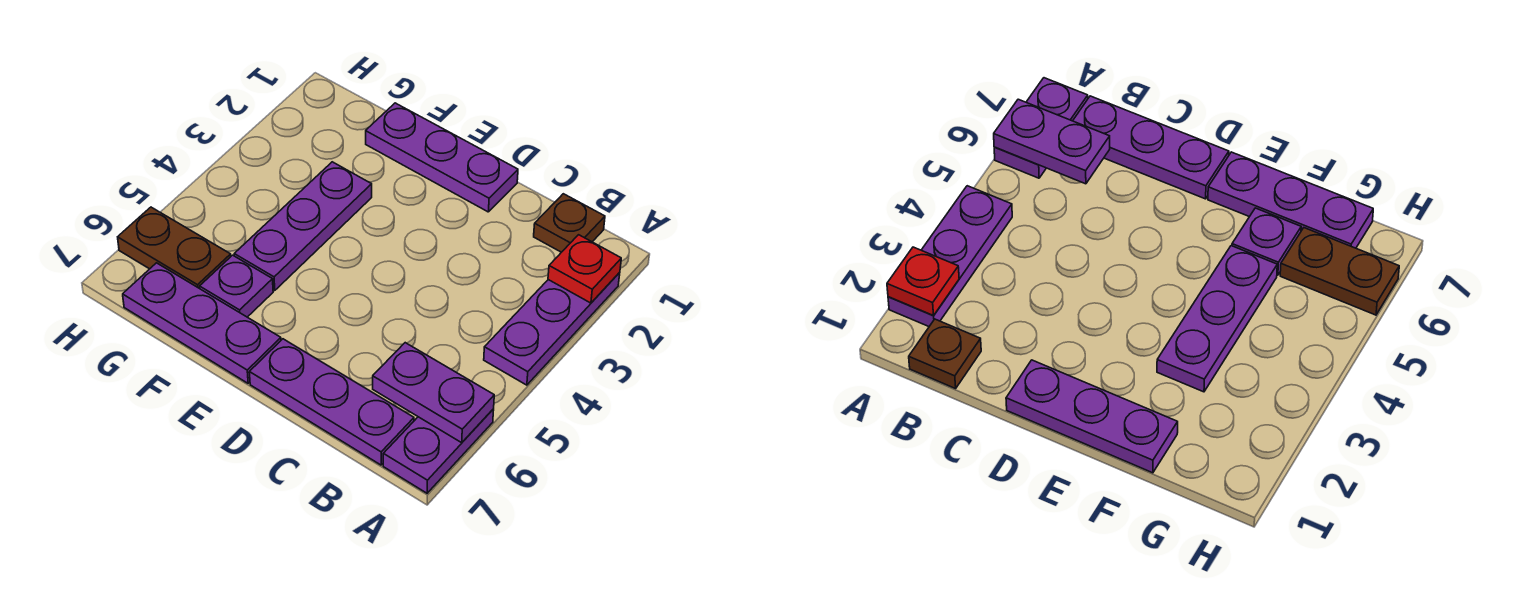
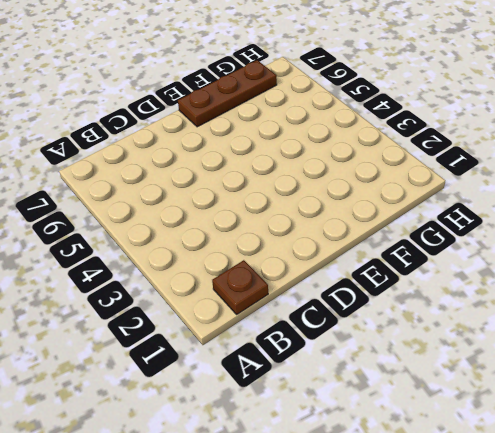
brown plate E7:G7 level 1 -> purple plate E7:G7 level 1
none -> purple plate A2:A4 level 1
none -> purple plate A6:A7 level 1

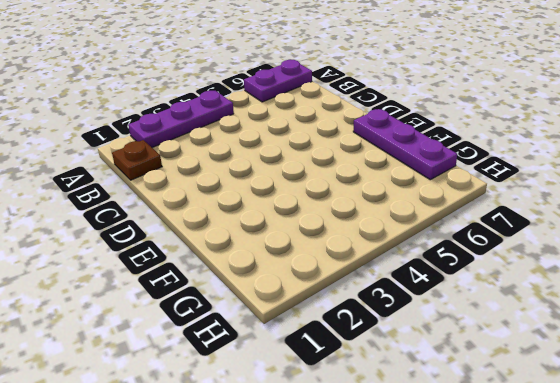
none -> purple plate B7:D7 level 1
none -> purple plate D1:F1 level 1

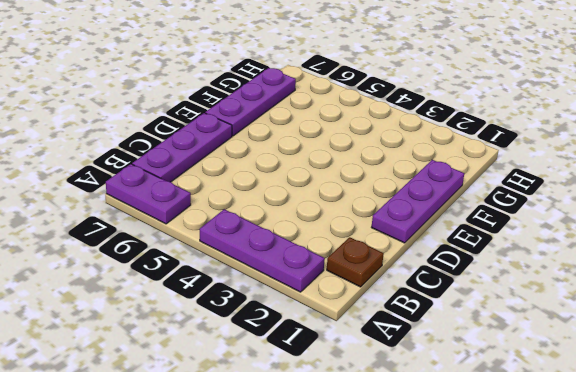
none -> purple plate F3:F5 level 1
none -> purple plate F6 level 1

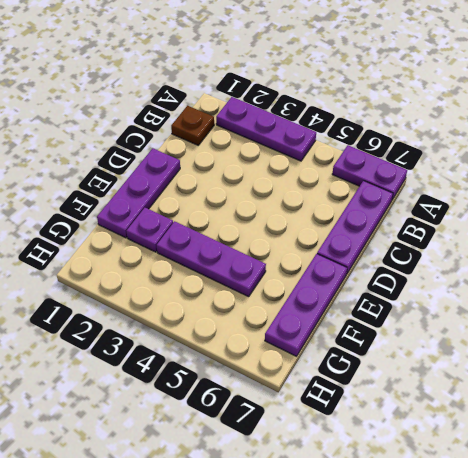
purple plate F2 level 1 -> purple plate F6 level 1
none -> brown plate G6:H6 level 1
none -> red plate A2 level 2

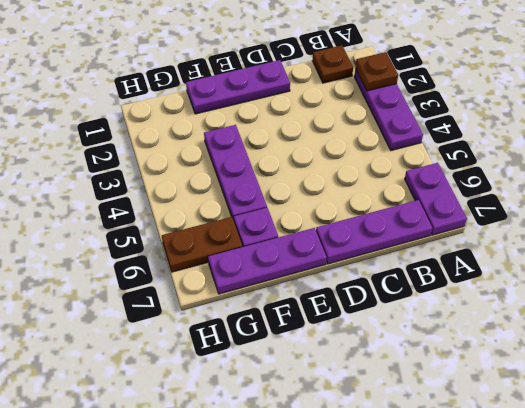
brown plate A2 level 2 -> red plate A2 level 2
none -> purple plate A6:B6 level 2

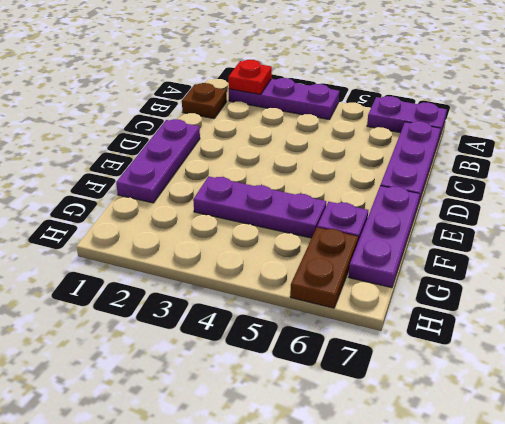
none -> purple plate A6:B6 level 2

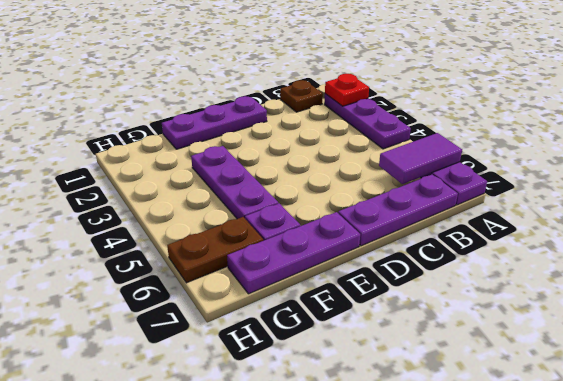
purple tile A6:B6 level 2 -> purple plate A6:B6 level 2

